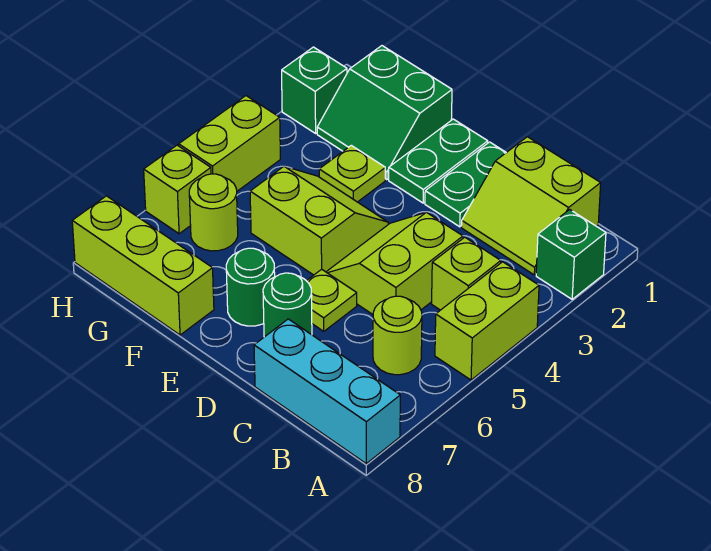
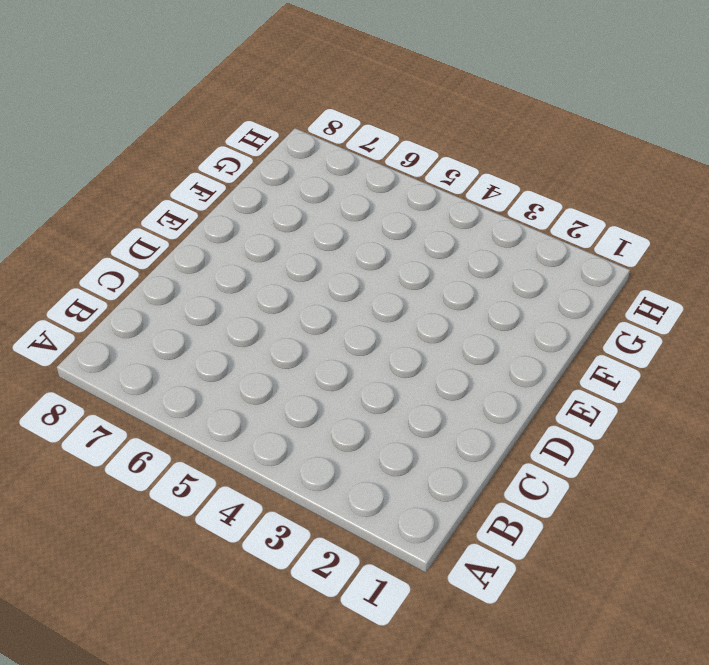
none -> green brick A2 level 1
none -> lime brick A4:A5 level 1
none -> cyan brick A8:C8 level 1

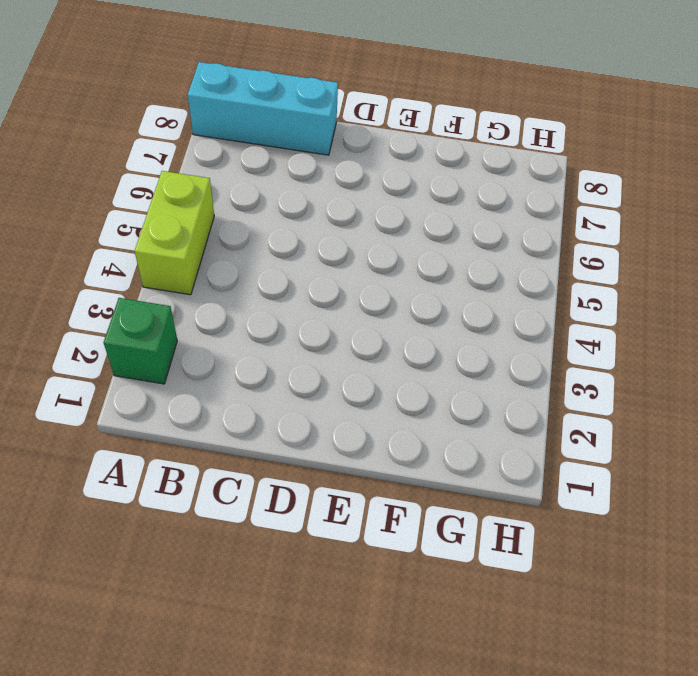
none -> lime slope B1:C2 level 1 top 1
none -> lime brick B4 level 1
none -> lime round brick B6 level 1

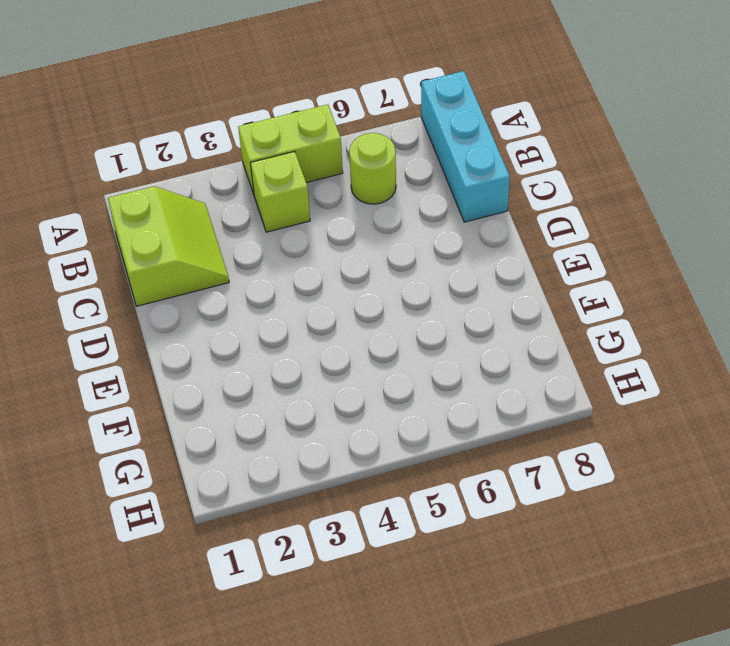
none -> green brick A2 level 1
none -> lime slope C4:D5 level 1 top C
none -> green plate D1:D2 level 1

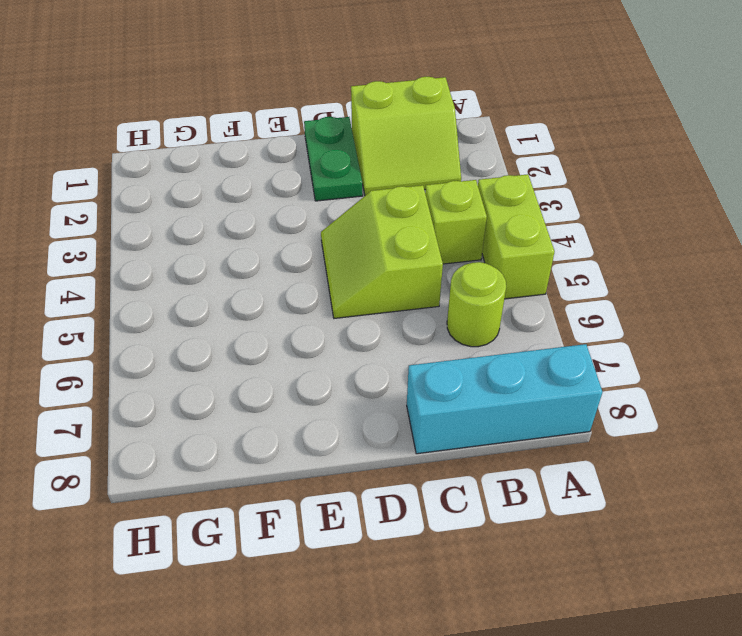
none -> green brick A2 level 1
none -> lime plate D6 level 1
none -> green round brick D7 level 1

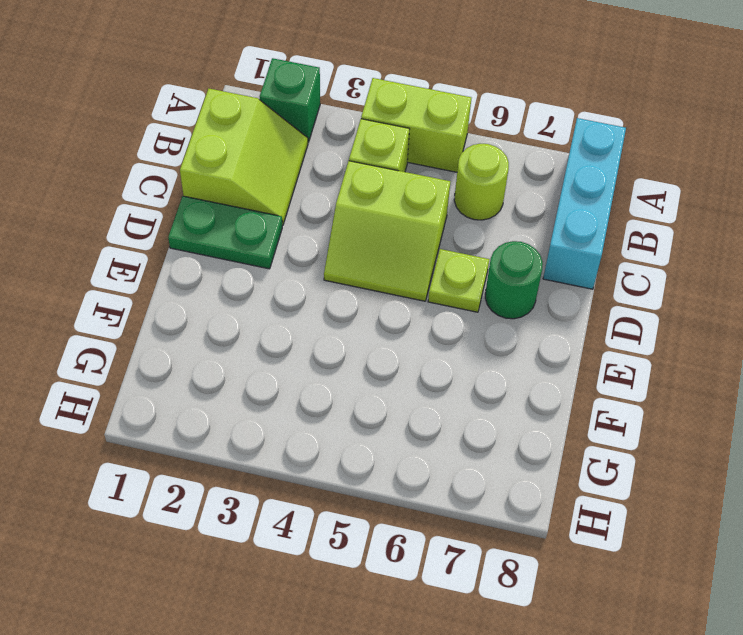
none -> green plate E1:E2 level 1
none -> lime slope E4:F5 level 1 top 5
none -> green round brick E7 level 1

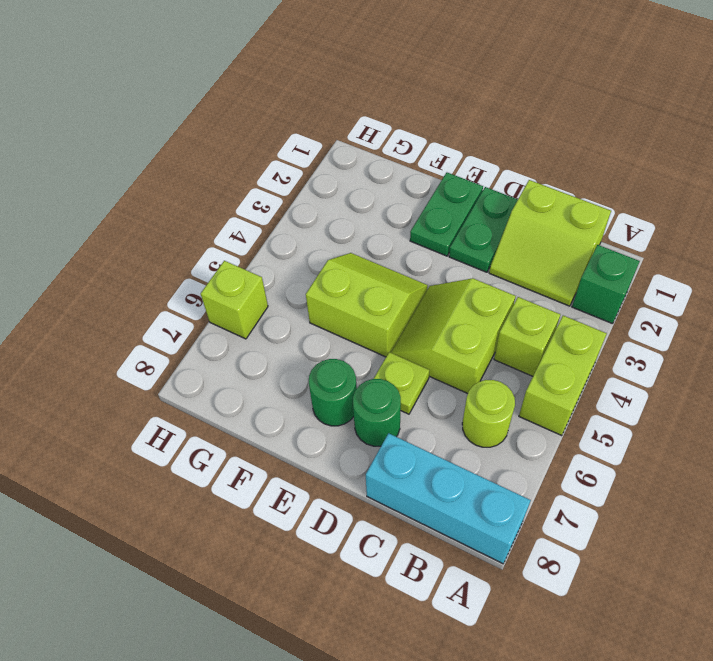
none -> green slope F1:G2 level 1 top 1
none -> lime plate F3 level 1
none -> lime brick F8:H8 level 1

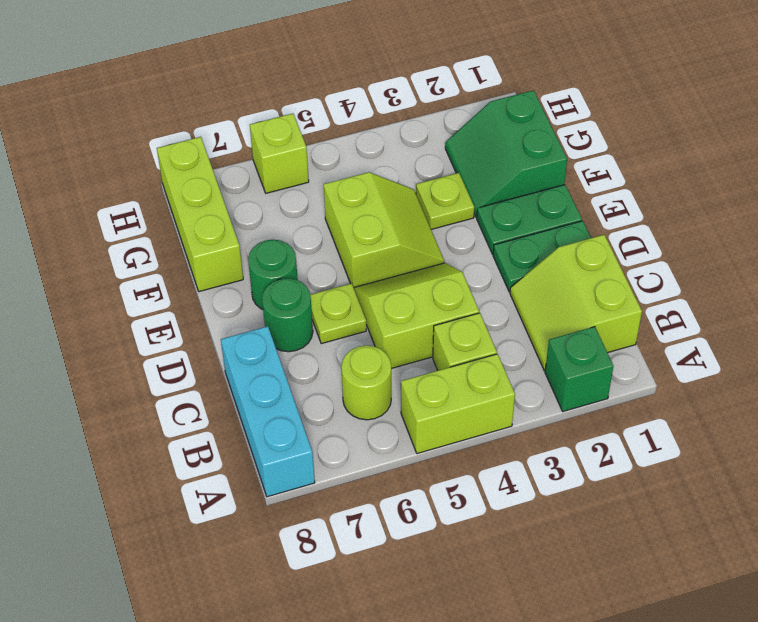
none -> lime round brick G6 level 1
none -> green brick H2 level 1
none -> lime brick H4:H5 level 1

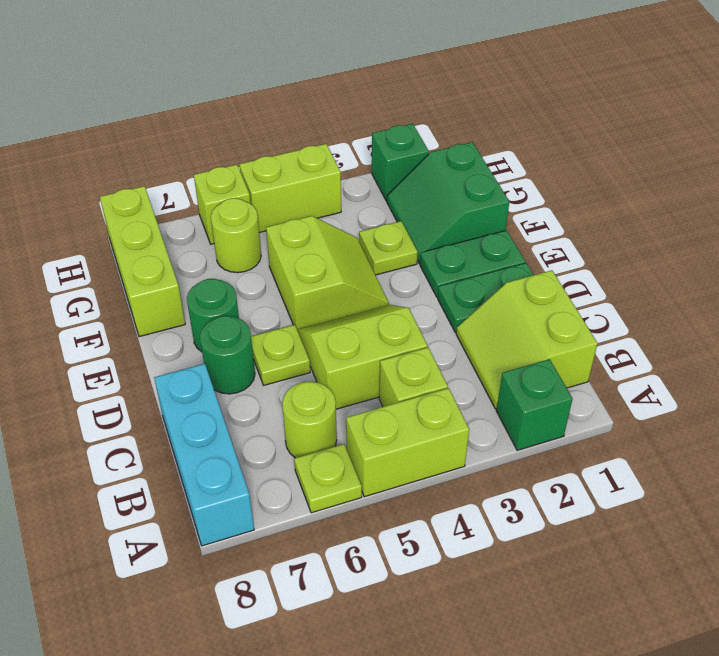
lime plate A6 level 1 -> none

